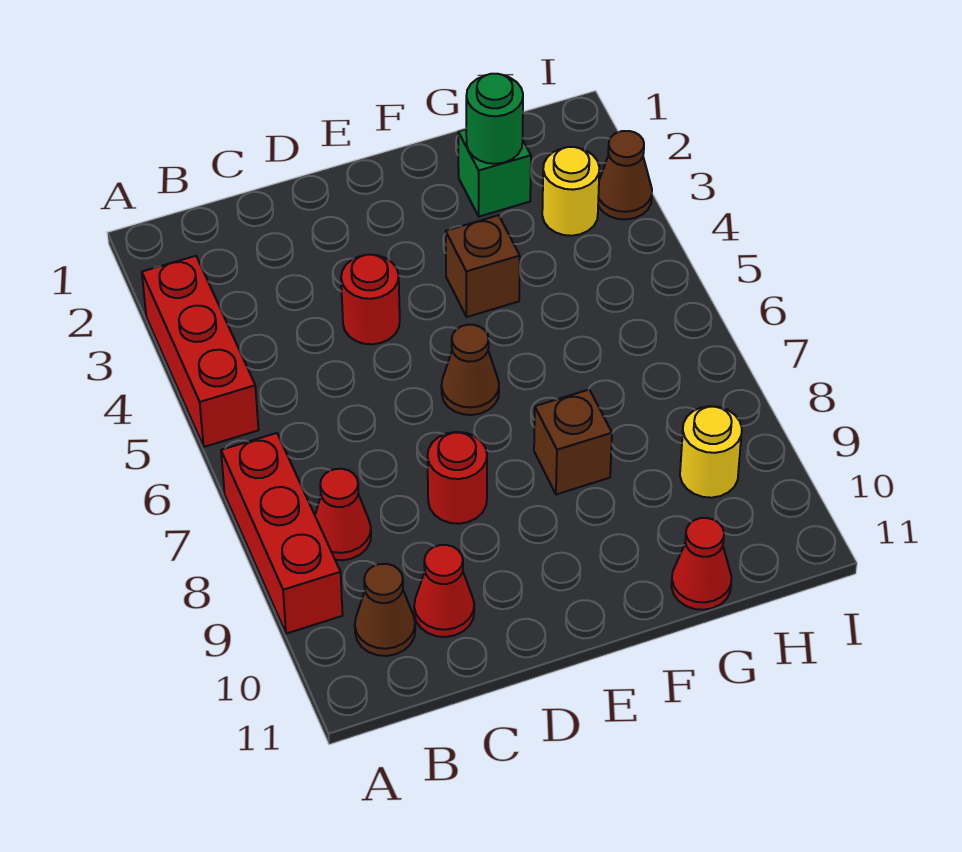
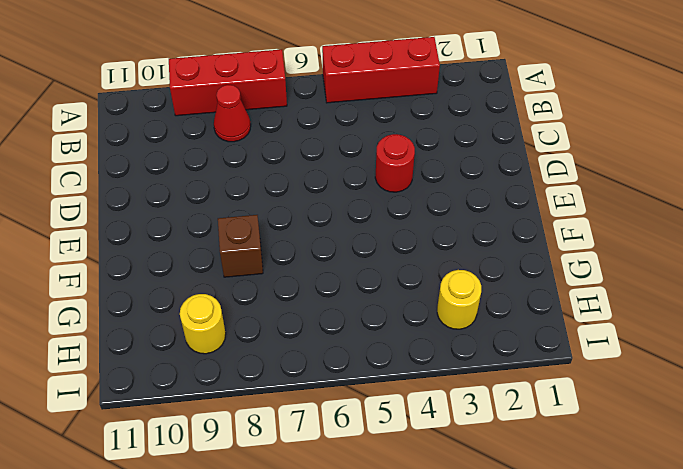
none -> brown cone B10 level 1
none -> red cone C10 level 1
none -> red round brick D8 level 1

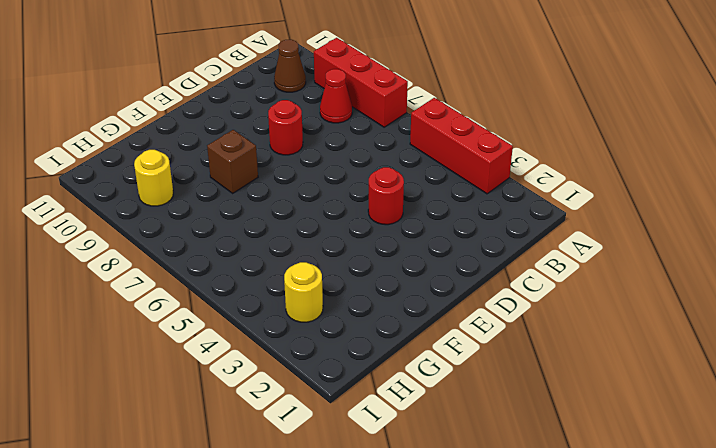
none -> red cone C10 level 1
none -> brown cone E6 level 1
none -> brown brick F4 level 1

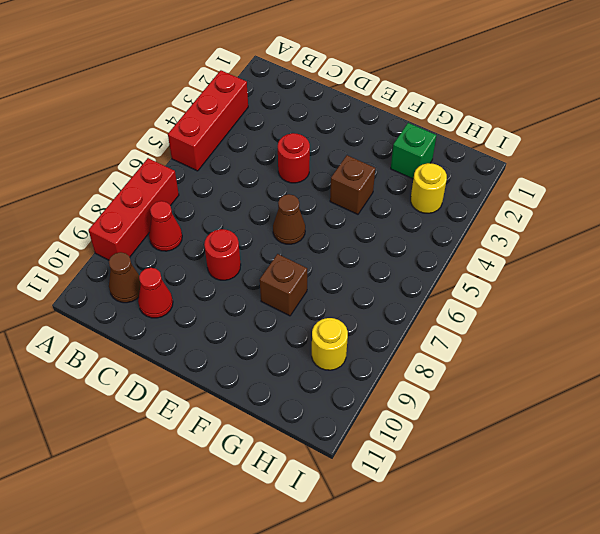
none -> red cone G11 level 1
none -> brown cone I3 level 1
none -> green round brick G2 level 2

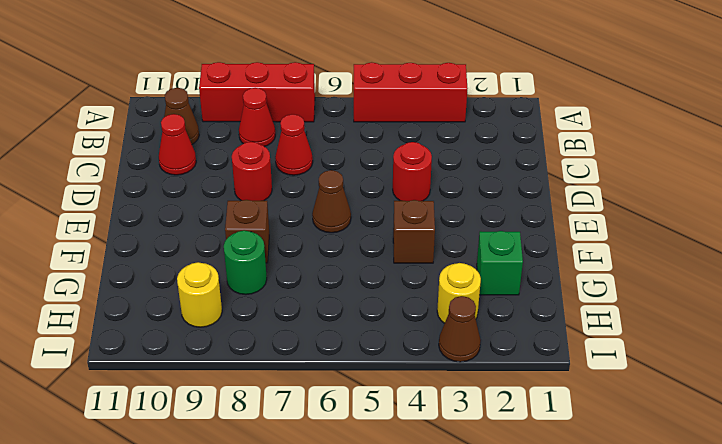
red cone C7 level 1 -> red cone G11 level 1
green round brick G8 level 1 -> green round brick G2 level 2

